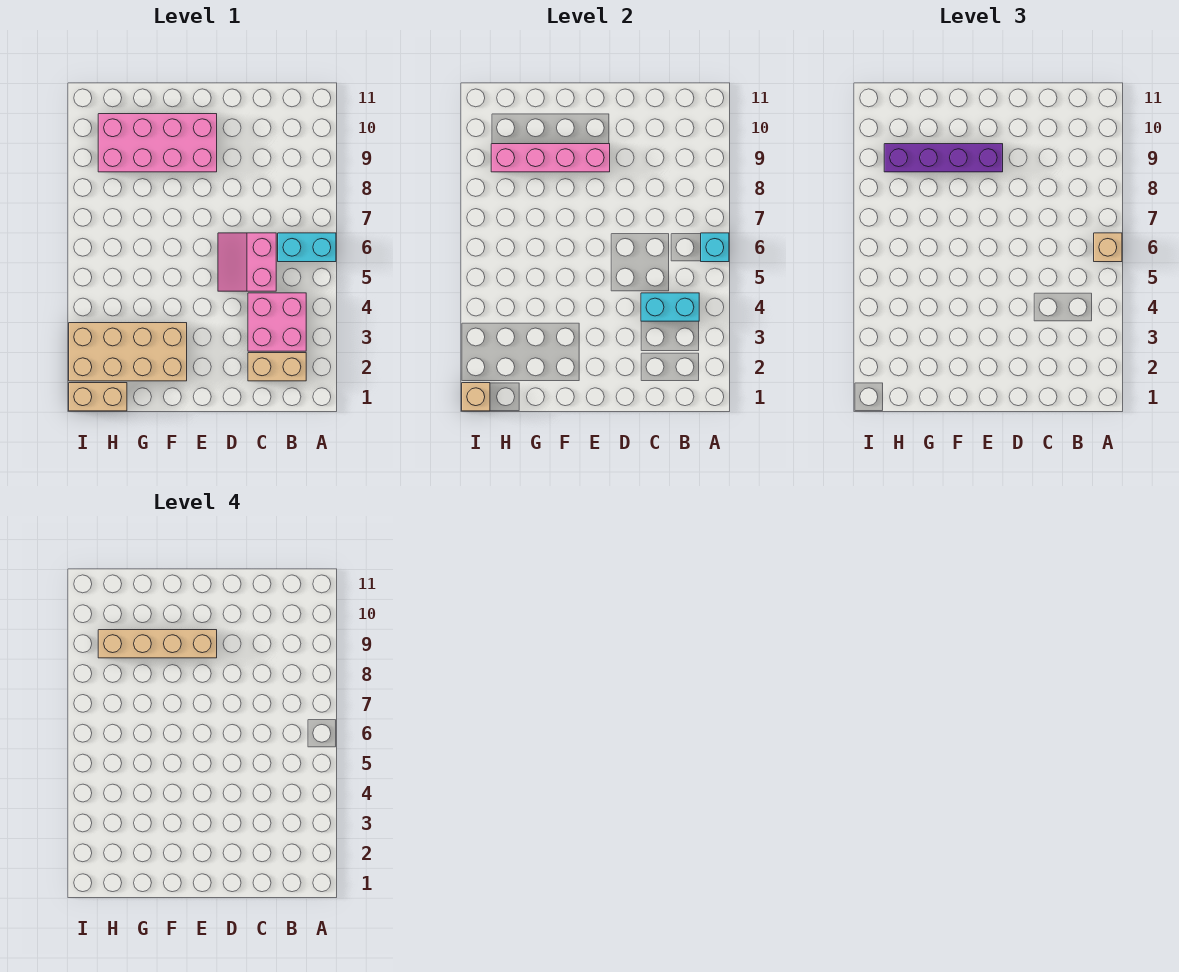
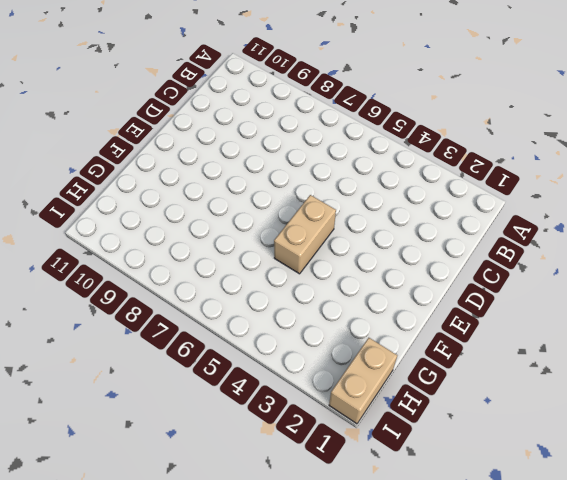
tan brick E5:F5 level 1 -> tan brick B2:C2 level 1
none -> cyan brick A6:B6 level 1
none -> pink brick B3:C4 level 1
none -> pink slope C5:D6 level 1 top C

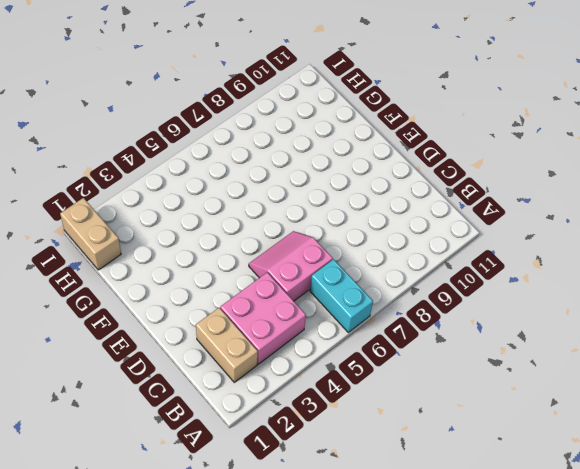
none -> pink brick E9:H10 level 1
none -> tan brick F2:I3 level 1
none -> cyan brick A6 level 2

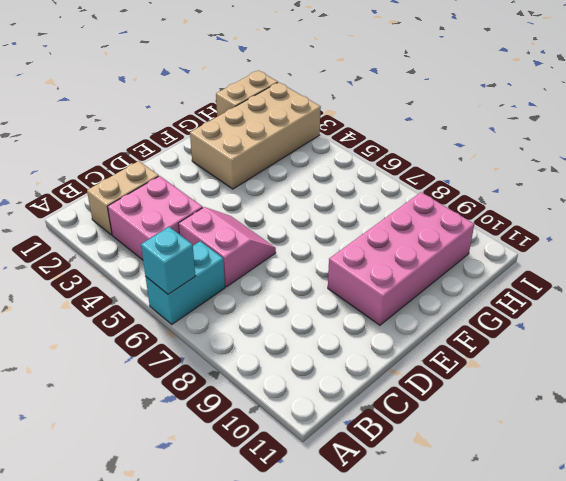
none -> cyan brick B4:C4 level 2
none -> pink brick E9:H9 level 2
none -> tan brick I1 level 2

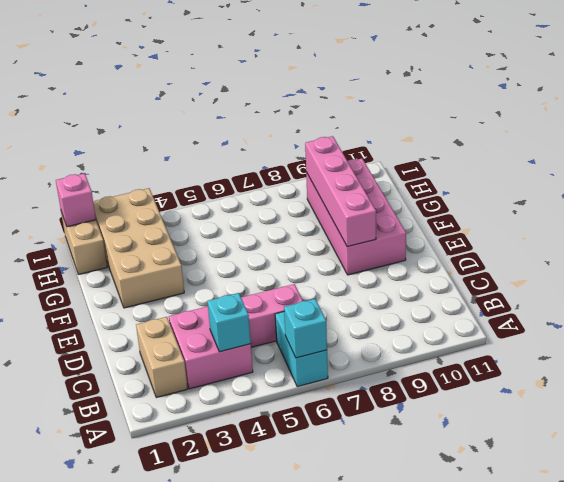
cyan brick B4 level 2 -> cyan brick B4:C4 level 2
pink brick I1 level 2 -> tan brick I1 level 2
none -> tan brick A6 level 3
none -> purple brick E9:H9 level 3
none -> tan brick E9:H9 level 4

